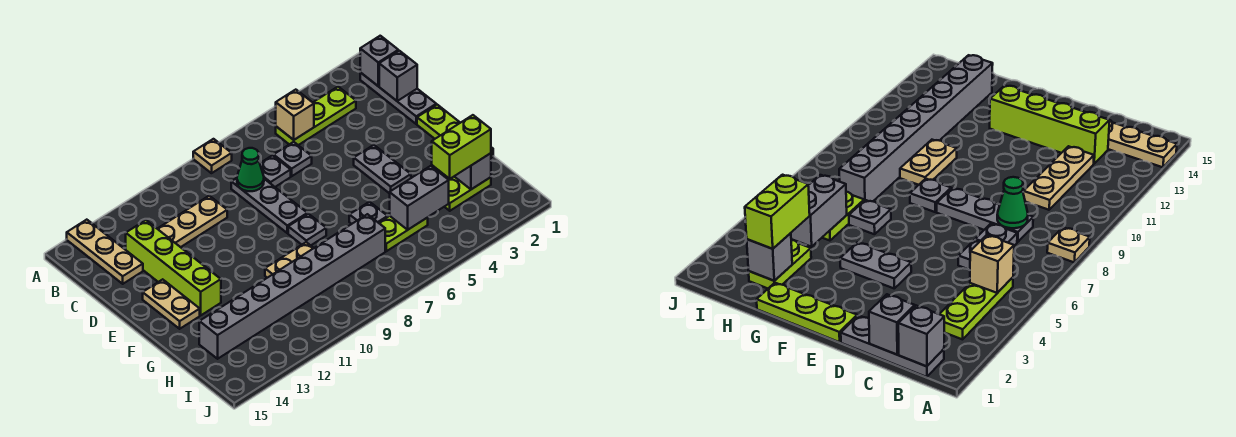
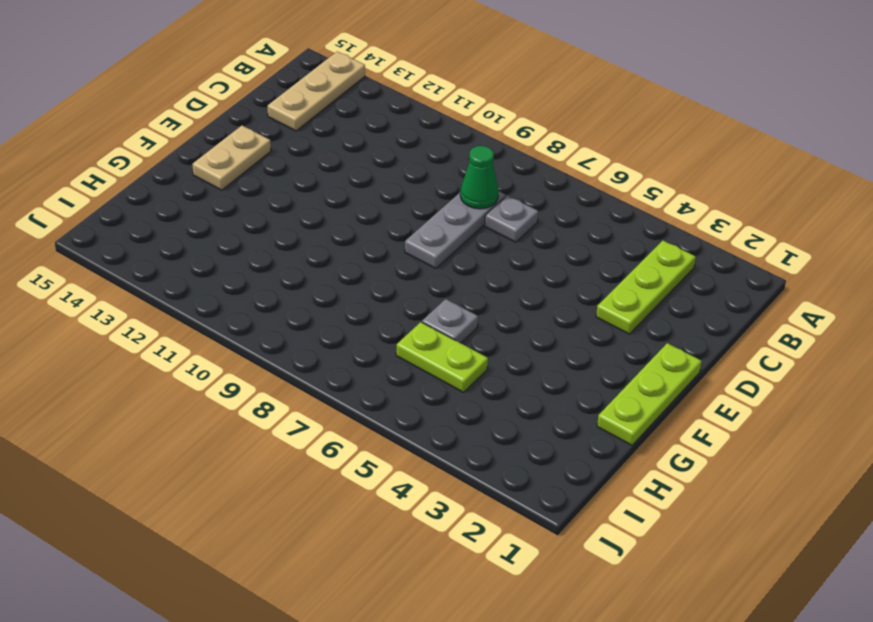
lime plate B3:D3 level 1 -> lime plate B3:B5 level 1
none -> tan plate A8 level 1
none -> grey plate B1:D1 level 1
none -> grey plate C6 level 1

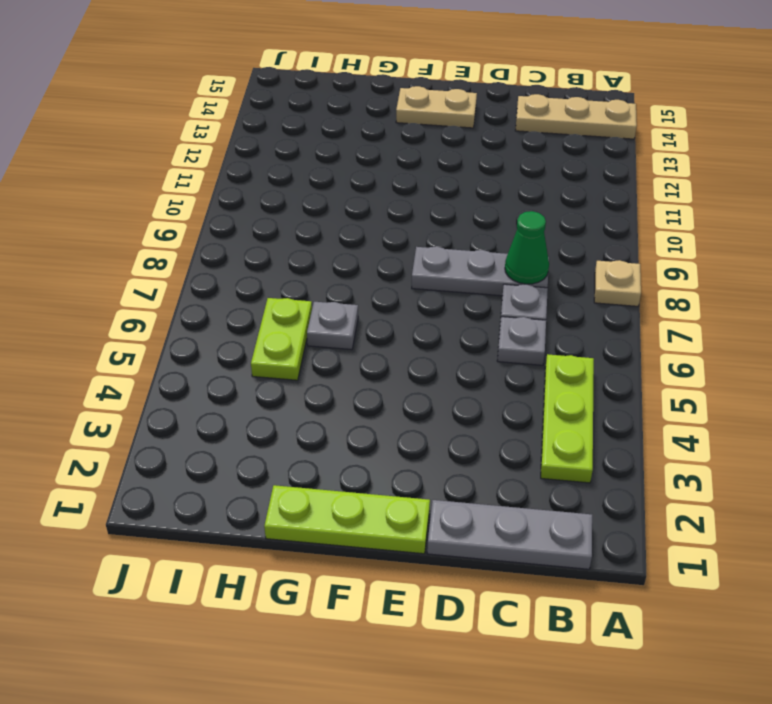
none -> tan plate C10:C12 level 1
none -> lime brick C13:F13 level 1
none -> grey plate E4:F4 level 1

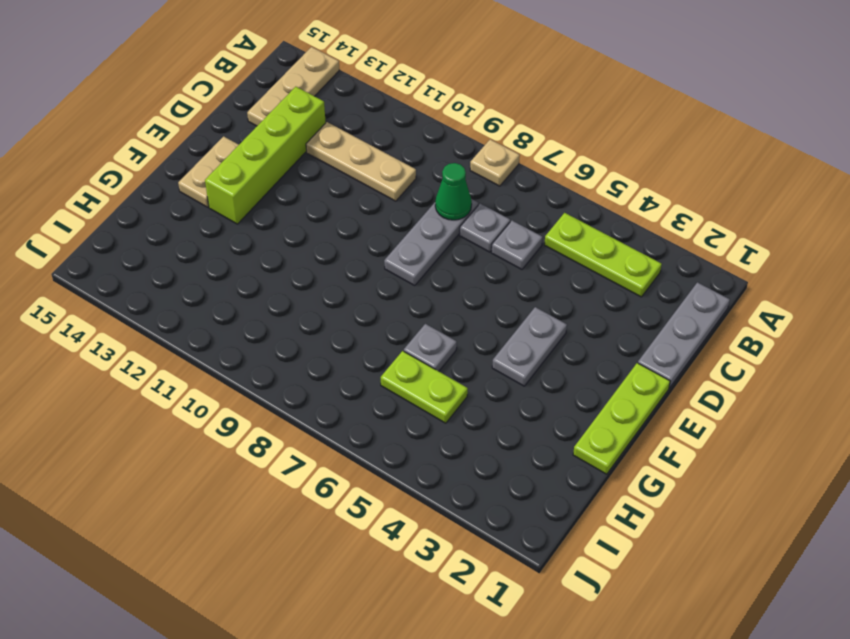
none -> grey plate F8 level 1
none -> tan plate G9:G10 level 1
none -> lime plate H2:H3 level 1

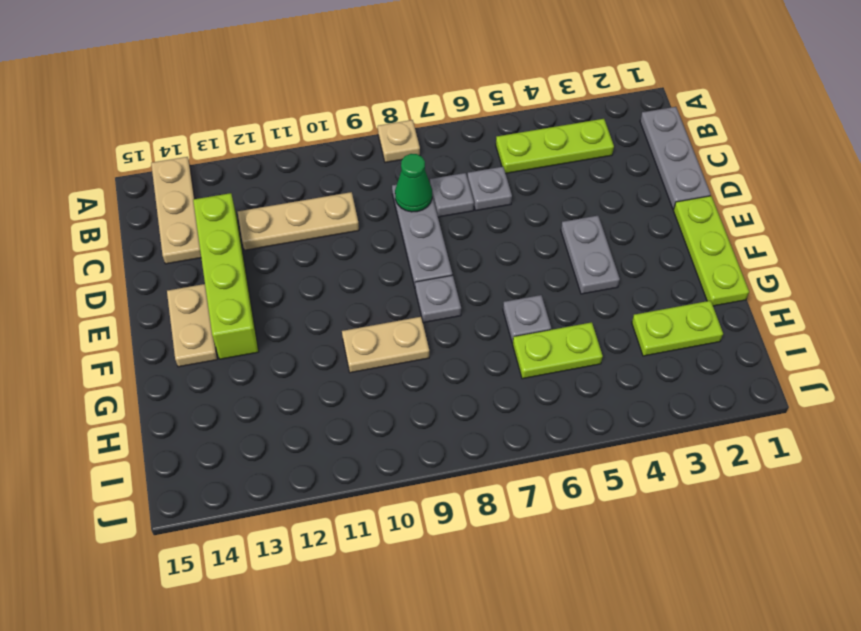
none -> grey brick H7:H14 level 1
none -> grey brick B1 level 2
none -> tan brick B5 level 2

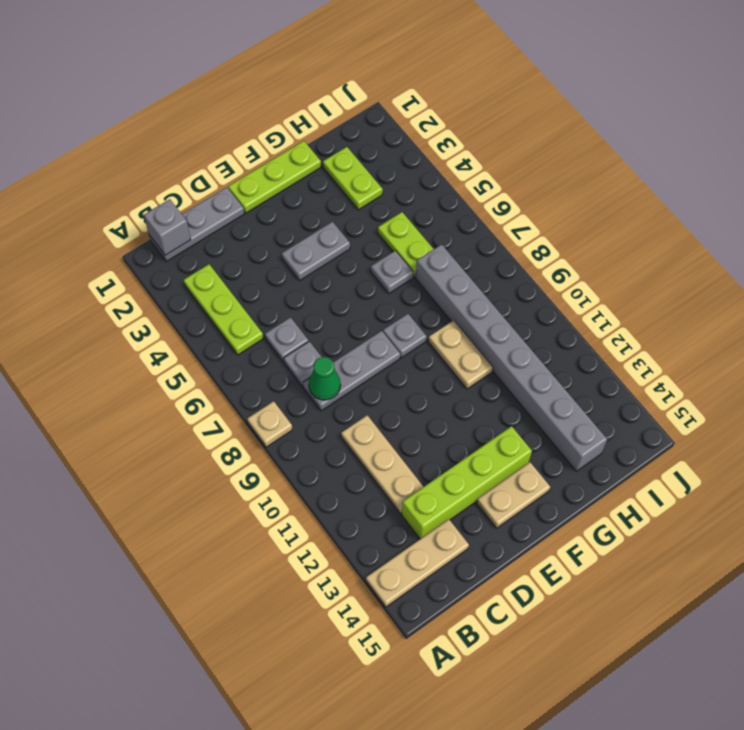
none -> tan brick B5 level 2
none -> grey brick C1 level 2
none -> grey brick H2 level 2

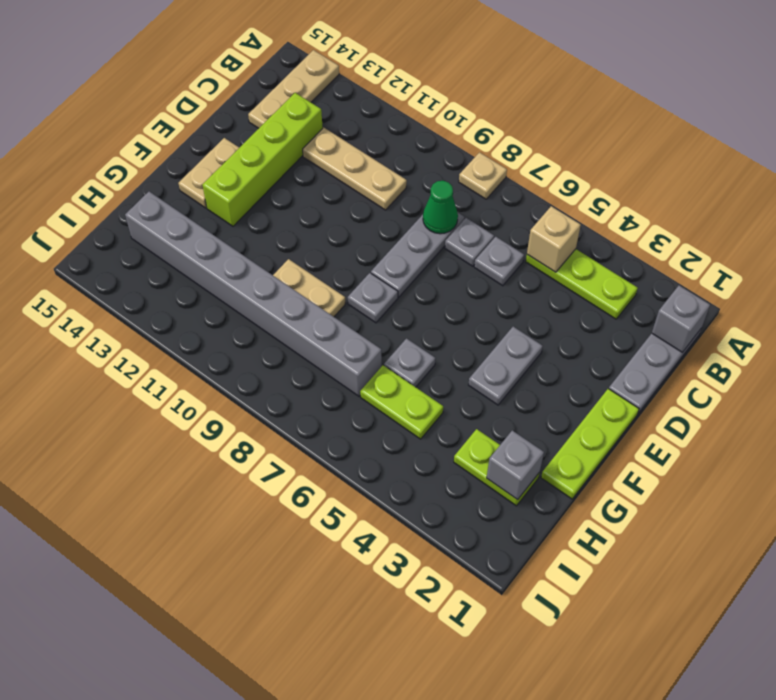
none -> grey brick C1 level 2
none -> grey brick H4:H5 level 2
none -> lime brick H2:H3 level 3

